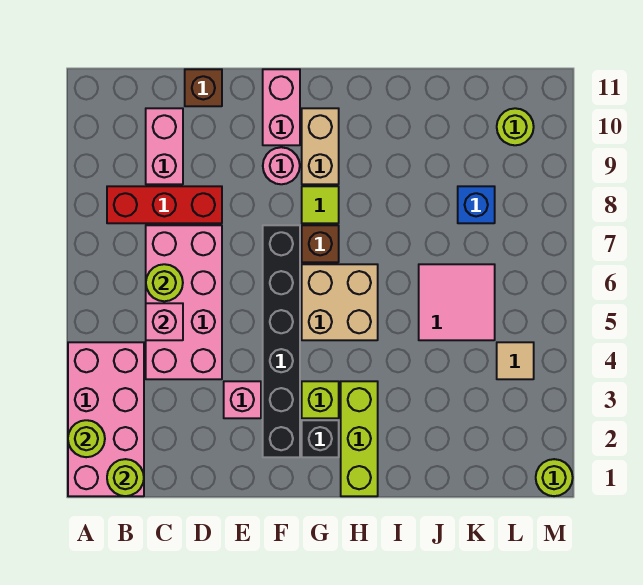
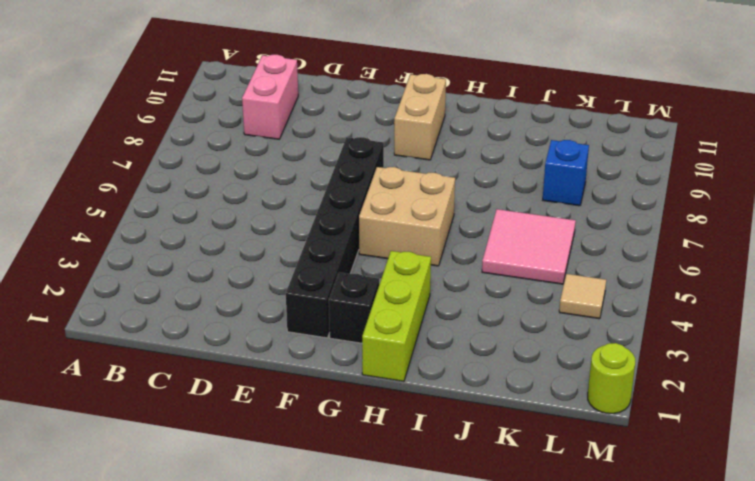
none -> pink brick A1:B4 level 1
none -> red brick B8:D8 level 1
none -> pink brick C4:D7 level 1

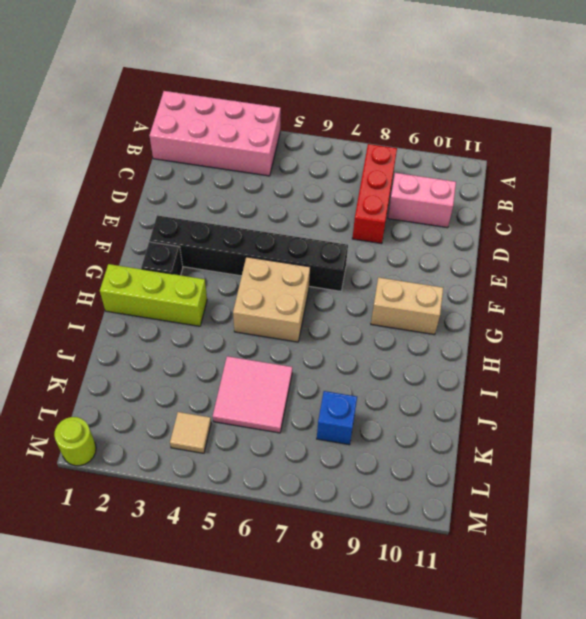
none -> pink brick C4:D7 level 1
none -> brown brick D11 level 1
none -> pink brick E3 level 1

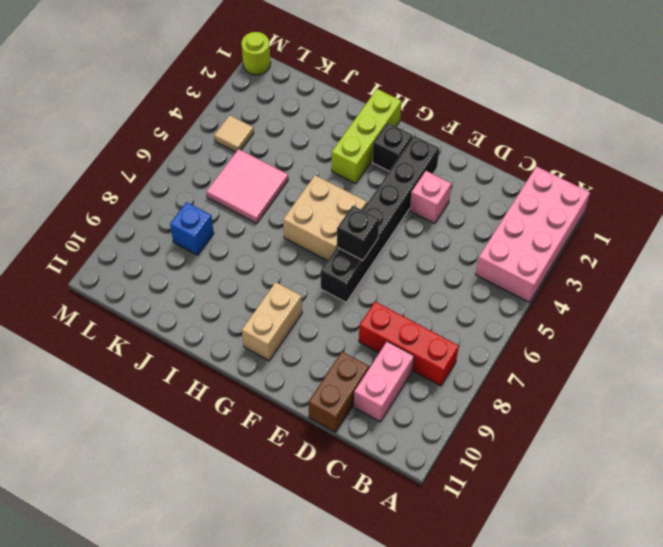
brown brick D10:D11 level 1 -> brown brick D11 level 1
black brick F6 level 2 -> none
none -> pink brick C4:D7 level 1
none -> pink round brick F9 level 1
none -> pink brick F10:F11 level 1

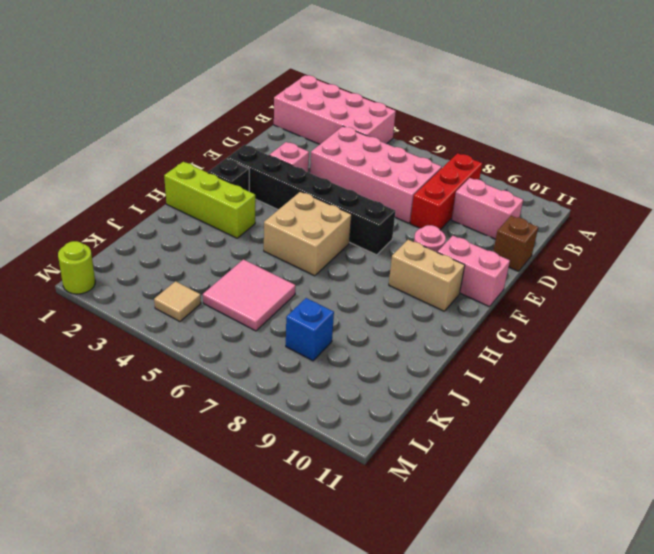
none -> lime brick G3 level 1
none -> brown brick G7 level 1
none -> lime tile G8 level 1

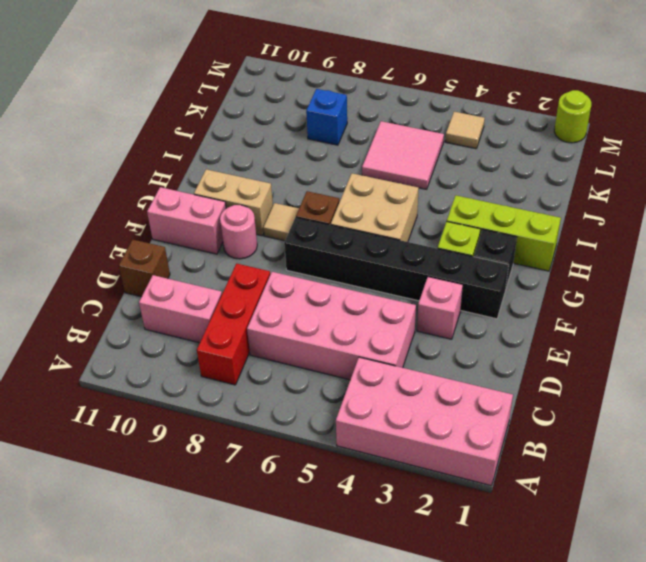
tan tile G8 level 1 -> lime tile G8 level 1
none -> lime round brick L10 level 1
none -> lime round brick A2 level 2
none -> lime round brick B1 level 2

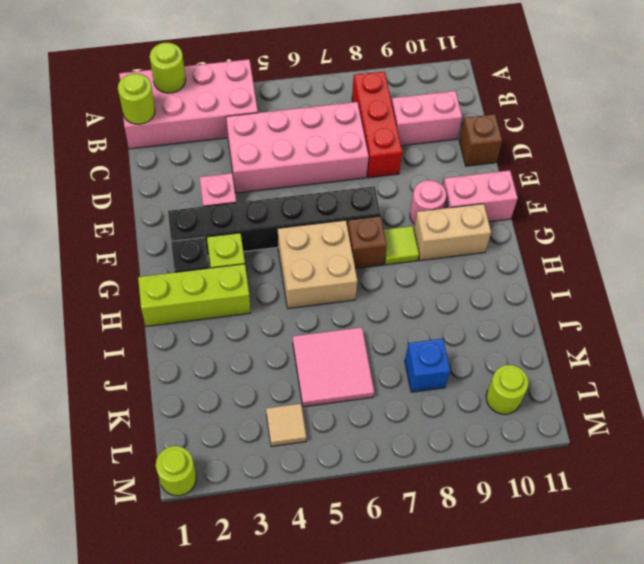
none -> pink brick C5 level 2
none -> lime round brick C6 level 2

